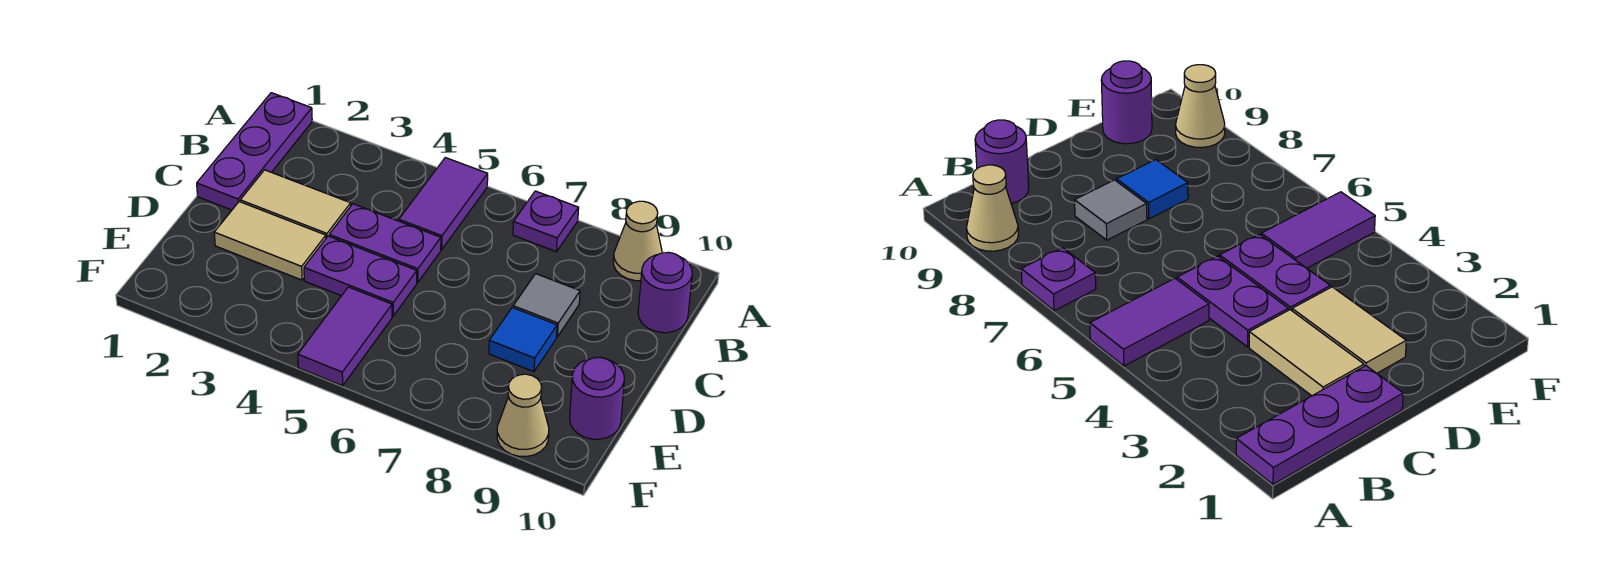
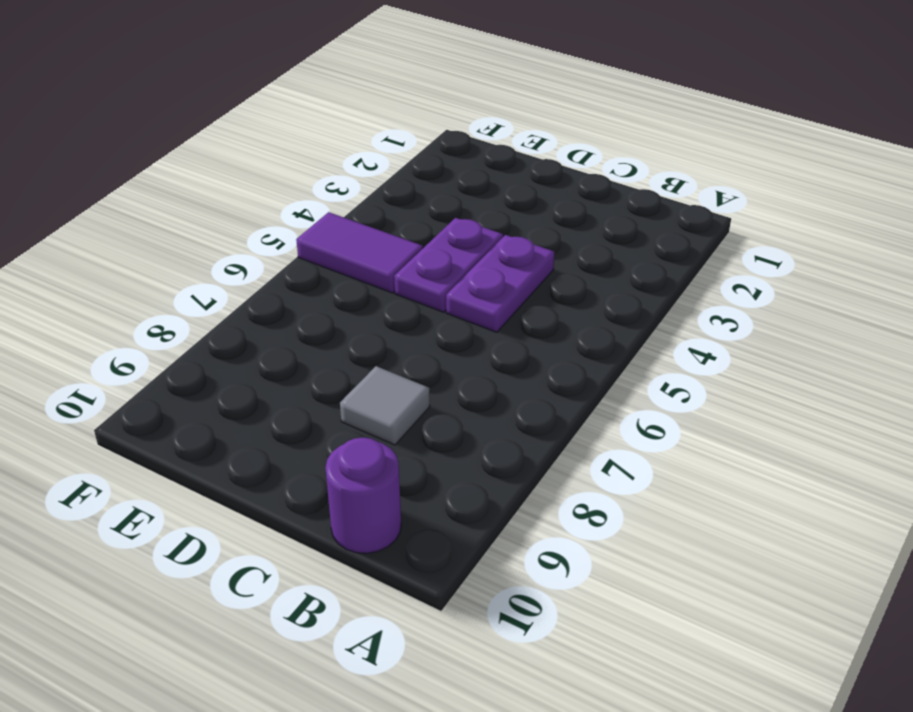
none -> purple plate A1:C1 level 1
none -> purple tile A5:B5 level 1
none -> purple plate A7 level 1

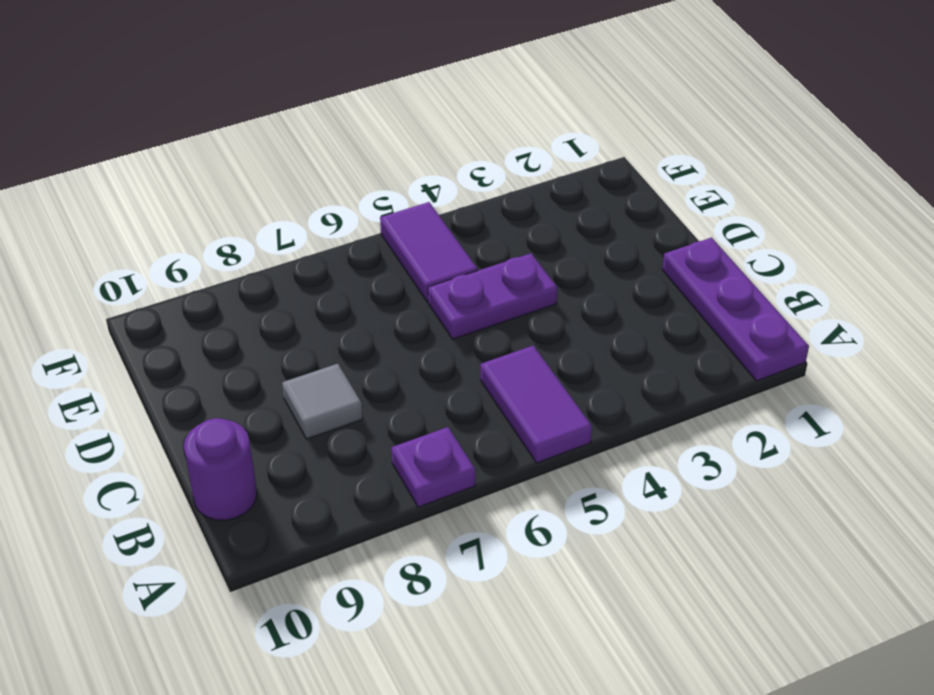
none -> tan cone A9 level 1
none -> tan tile C2:C3 level 1
none -> purple plate C4:C5 level 1

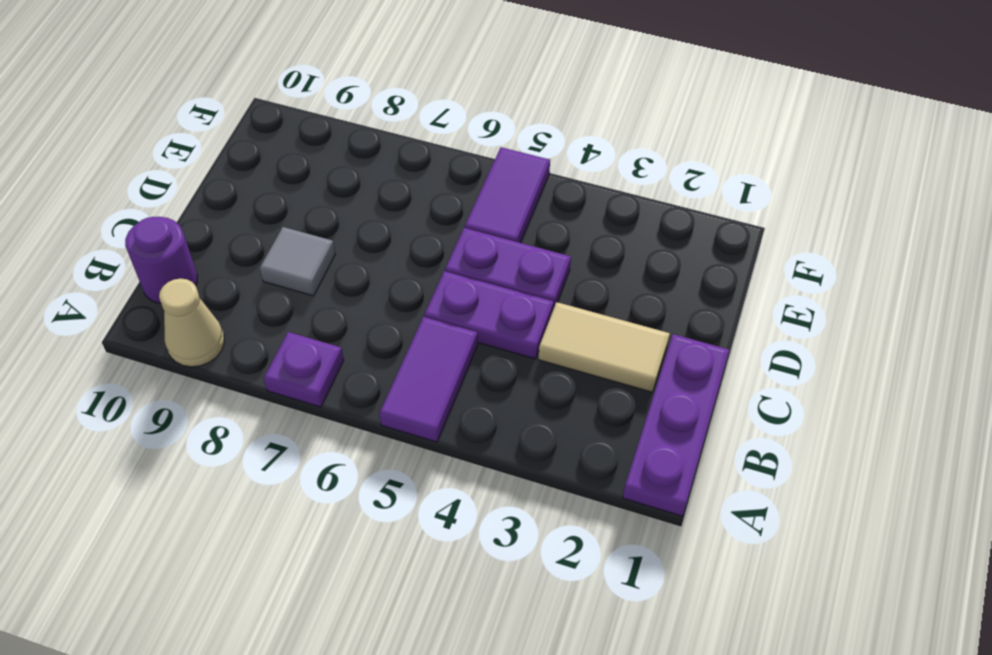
none -> tan tile D2:D3 level 1
none -> blue tile D8 level 1
none -> purple round brick E10 level 1

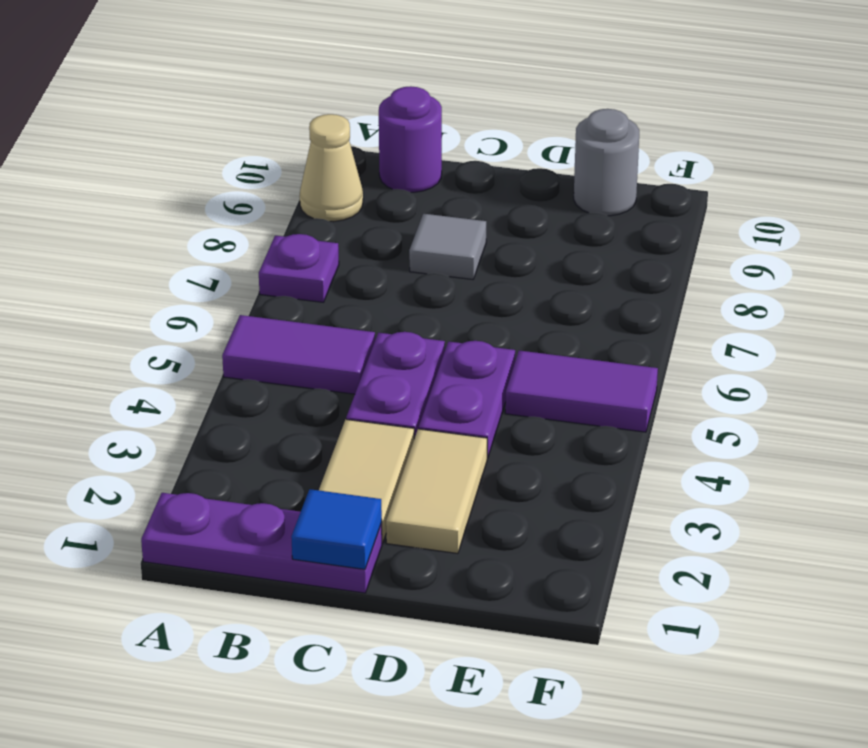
blue tile C1 level 2 -> blue tile D8 level 1
grey round brick E10 level 1 -> purple round brick E10 level 1
none -> tan cone F9 level 1

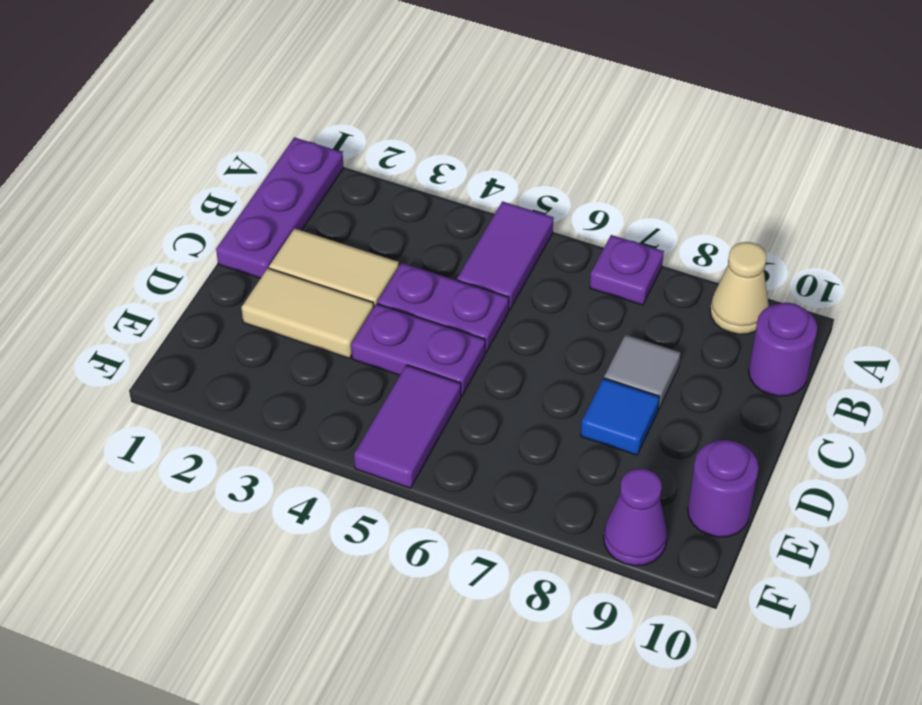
purple cone F9 level 1 -> tan cone F9 level 1

